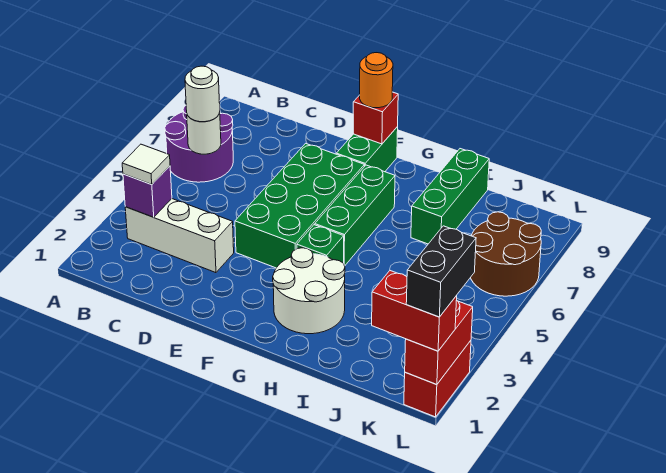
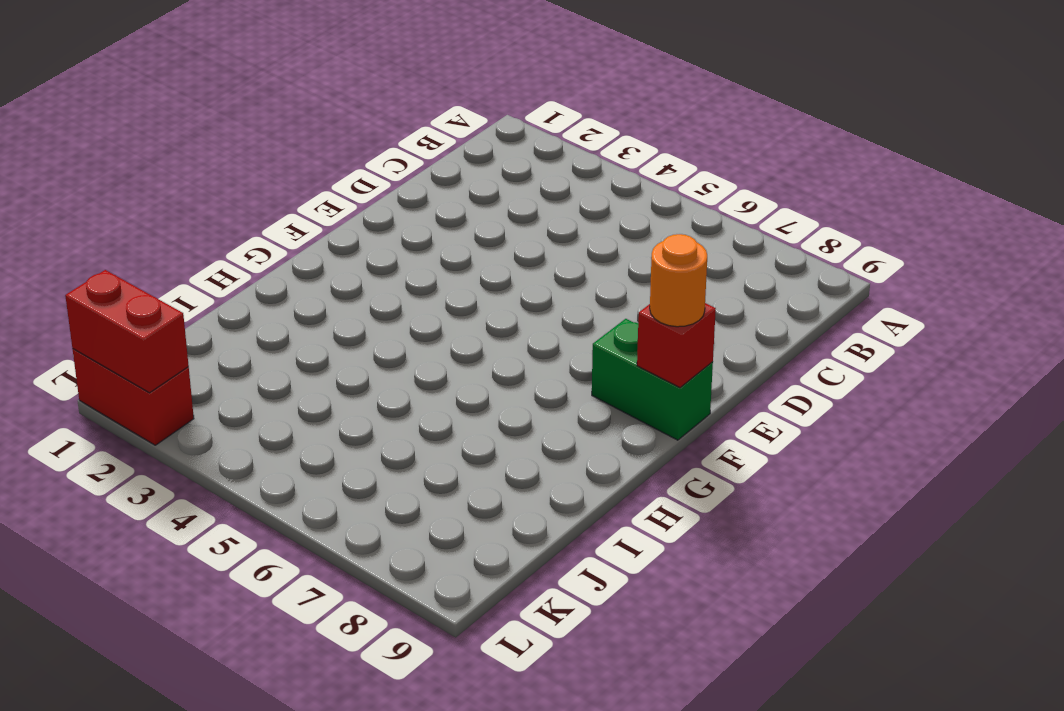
none -> purple round brick A6:B7 level 1
none -> white brick B3:D3 level 1
none -> green brick E4:F7 level 1

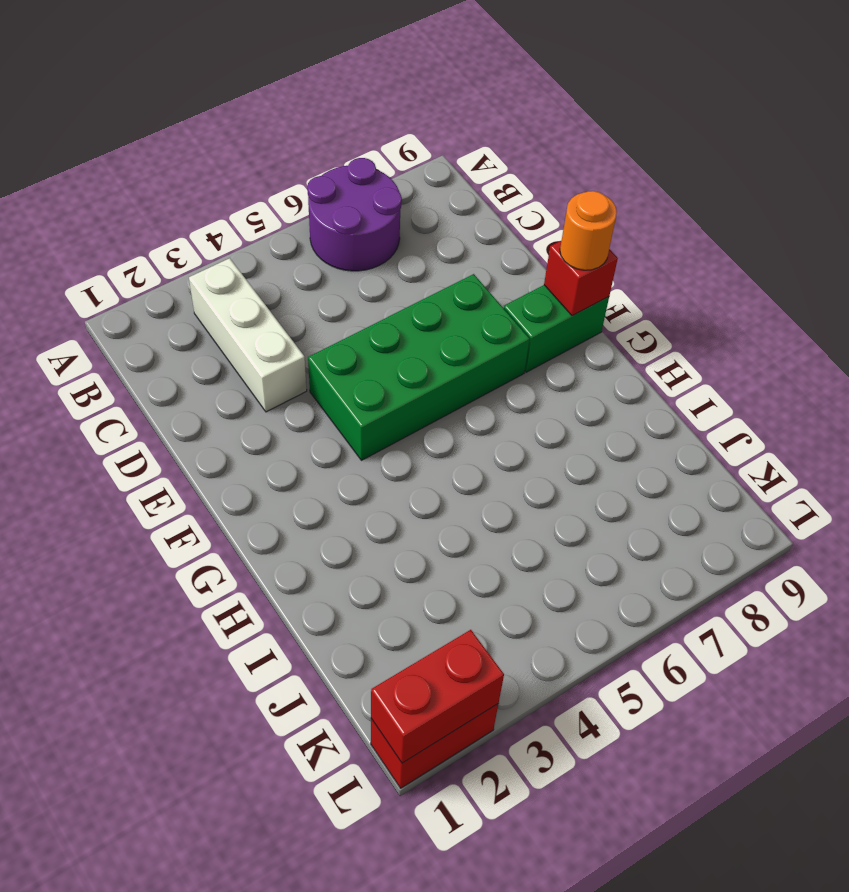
none -> white round brick G2:H3 level 1
none -> green brick G4 level 1
none -> green brick G5:G7 level 1

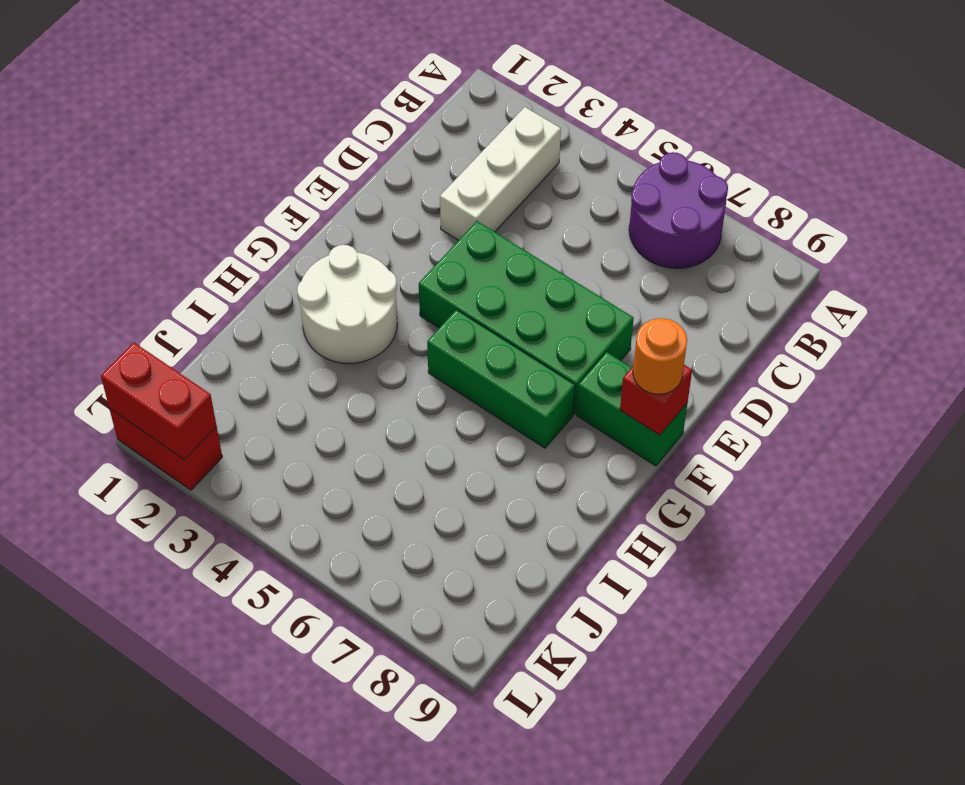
none -> green brick G4 level 1
none -> green brick I7:I9 level 1
none -> brown round brick K6:L7 level 1

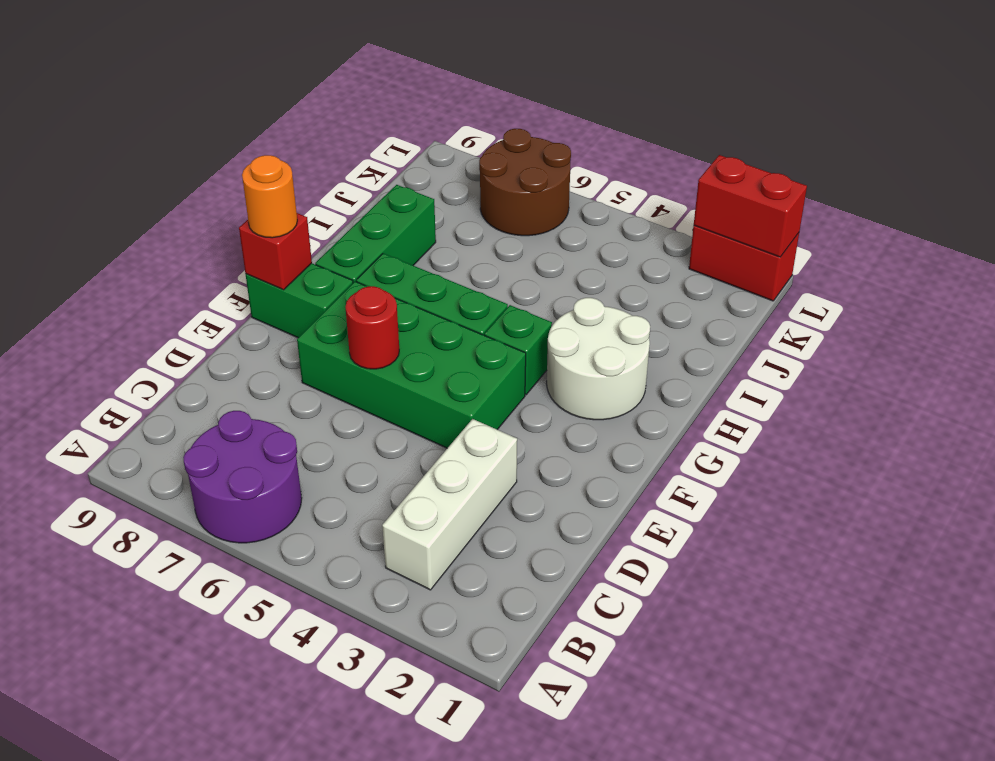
red round brick E6 level 2 -> none
green brick G8:I8 level 1 -> green brick I7:I9 level 1
none -> purple brick B3 level 2
none -> white round brick B6 level 2
none -> white tile B3 level 3

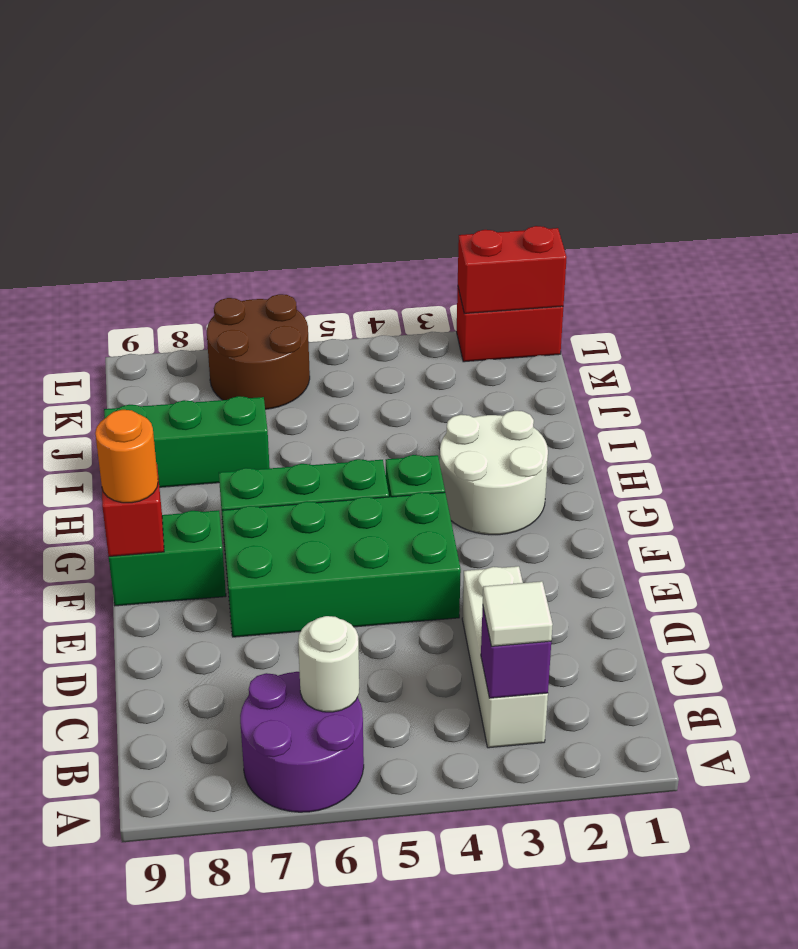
none -> white round brick B6 level 3
none -> red brick K1:L1 level 3
none -> black brick L1:L2 level 4

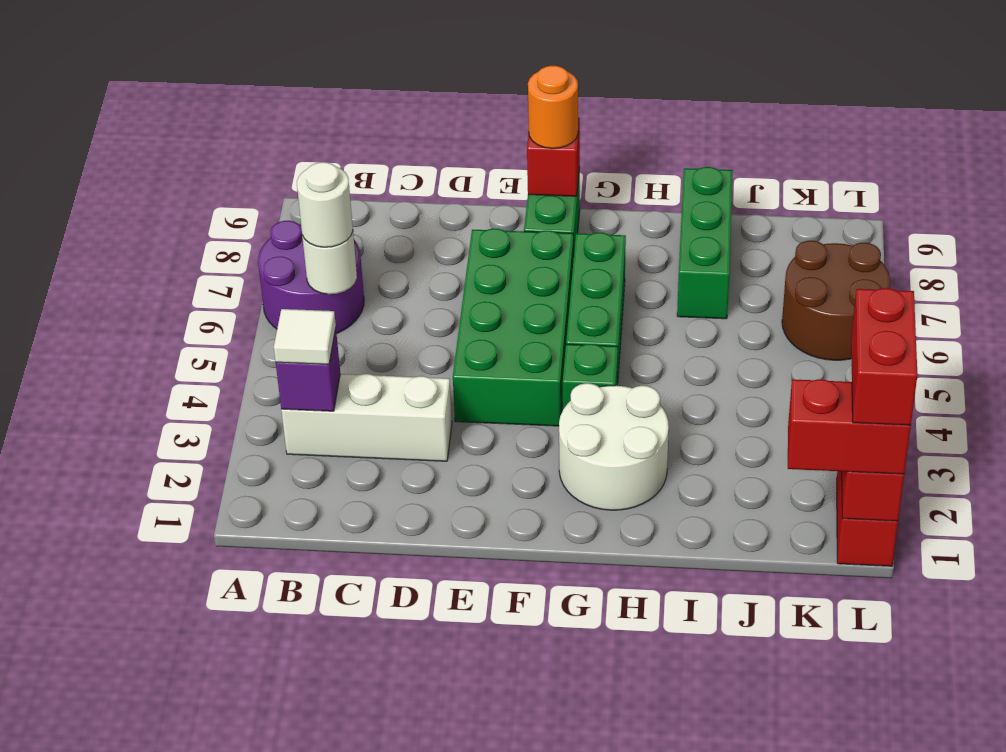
red brick L1:L2 level 4 -> black brick L1:L2 level 4

